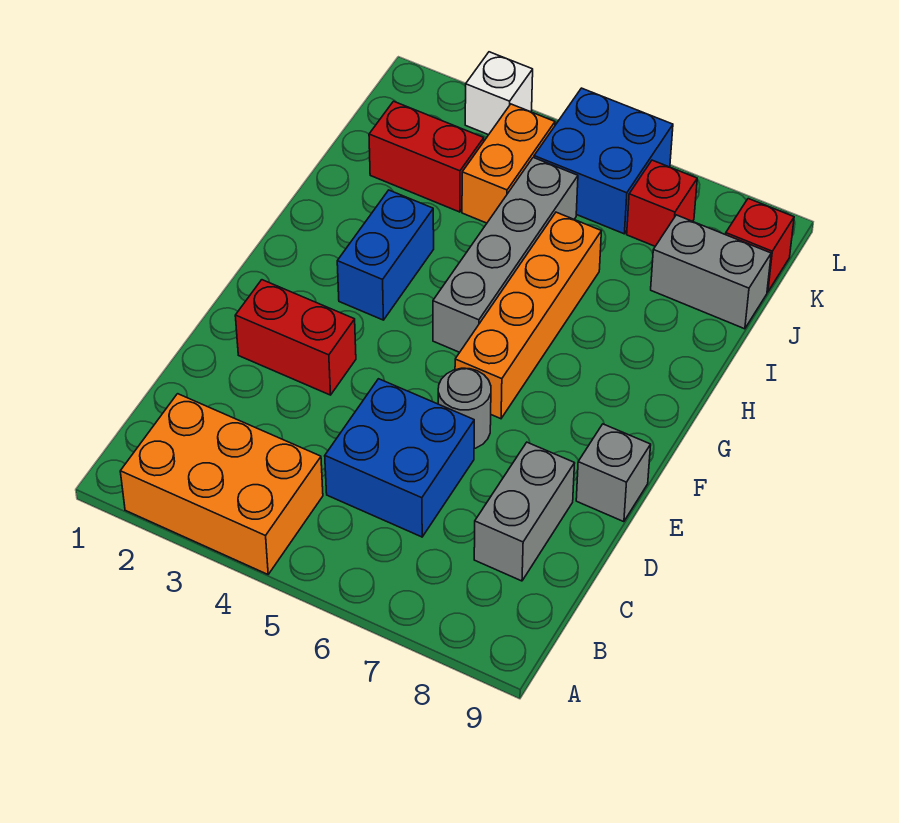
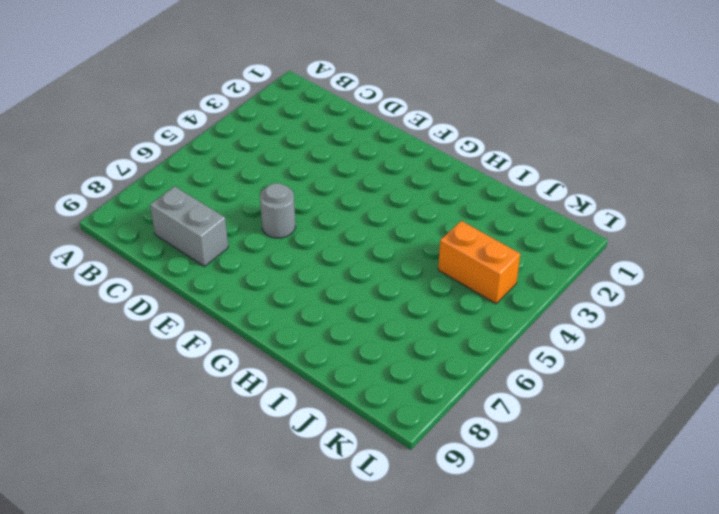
none -> orange brick A2:B4 level 1
none -> blue brick C5:D6 level 1
none -> red brick E2:E3 level 1

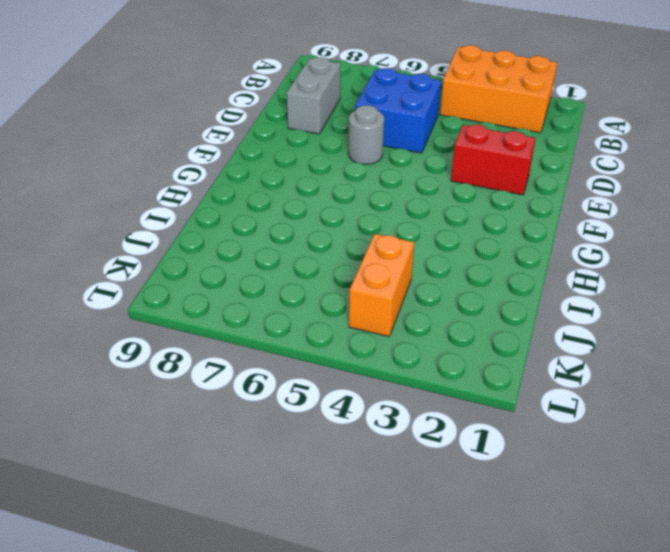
none -> grey brick E9 level 1
none -> orange brick F6:I6 level 1
none -> blue brick G3:H3 level 1

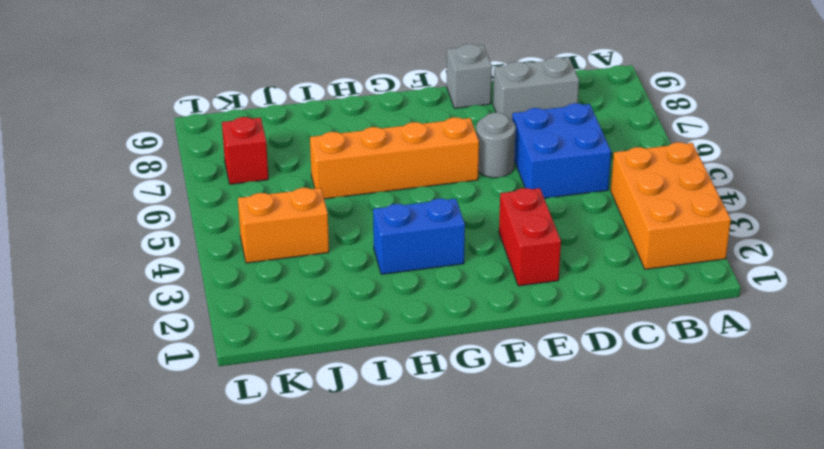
none -> grey brick G5:J5 level 1
none -> red brick J2:J3 level 1
none -> grey brick J8:J9 level 1

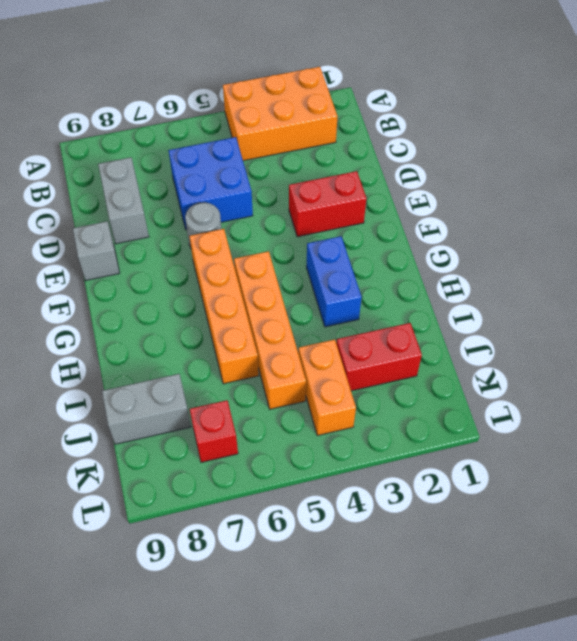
orange brick G5:J5 level 1 -> grey brick G5:J5 level 1
none -> blue brick K5:L6 level 1
none -> red brick K9 level 1
none -> white brick L3 level 1

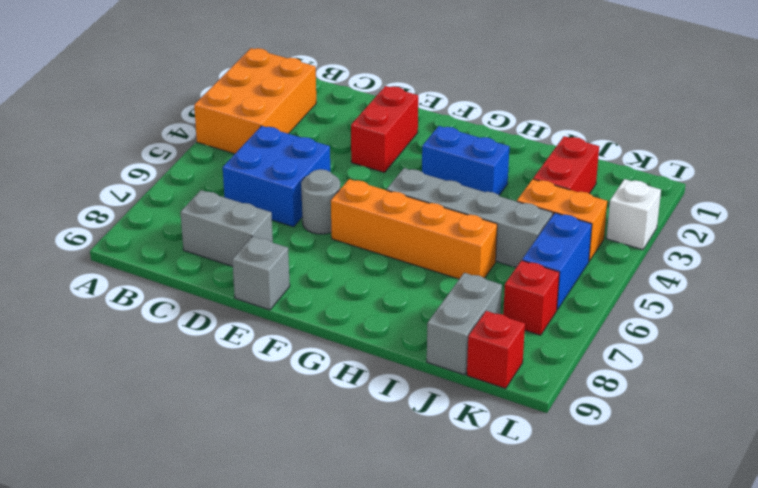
blue brick K5:K6 level 1 -> blue brick K5:L6 level 1

